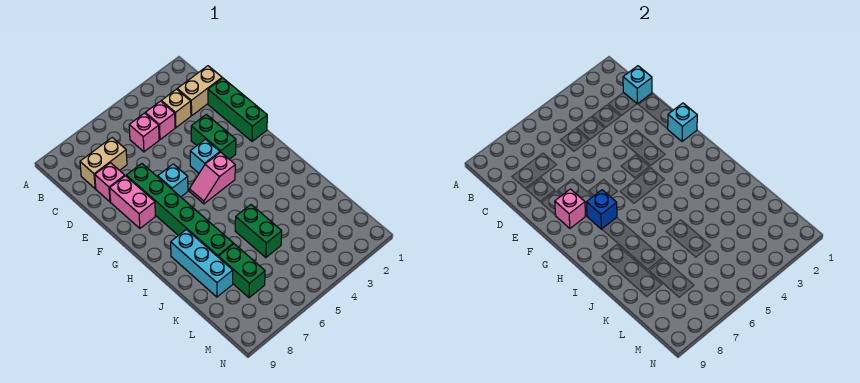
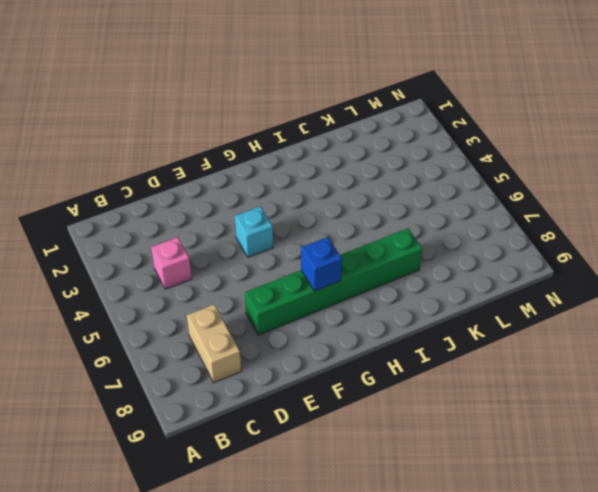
none -> tan brick C1:C2 level 1
none -> tan brick C3 level 1
none -> pink brick C5 level 1

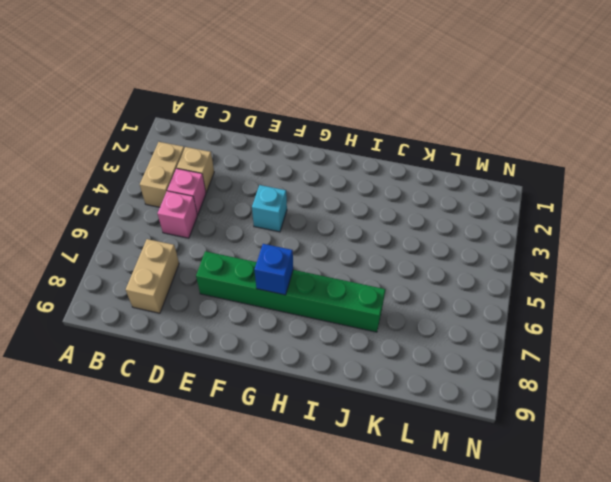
tan brick B3:B4 level 1 -> tan brick C1:C2 level 1
none -> green brick D1:F1 level 1
none -> pink brick D8 level 1
none -> green brick E3:F3 level 1

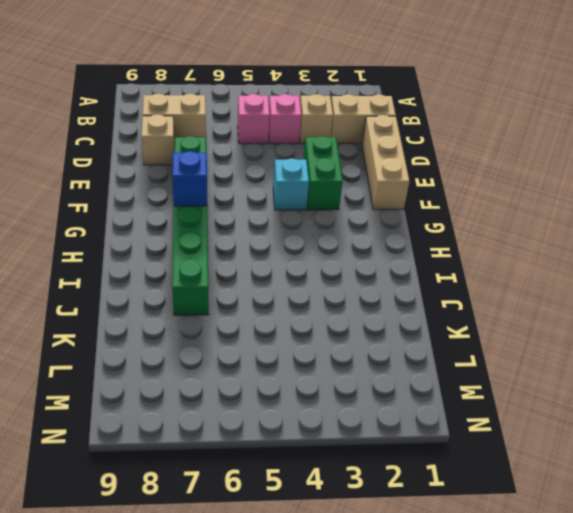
tan brick D1:F1 level 1 -> green brick D1:F1 level 1
tan brick D8 level 1 -> pink brick D8 level 1
none -> pink brick E8:F8 level 1
none -> cyan brick F6 level 1
none -> pink slope G4:G5 level 1 top 4

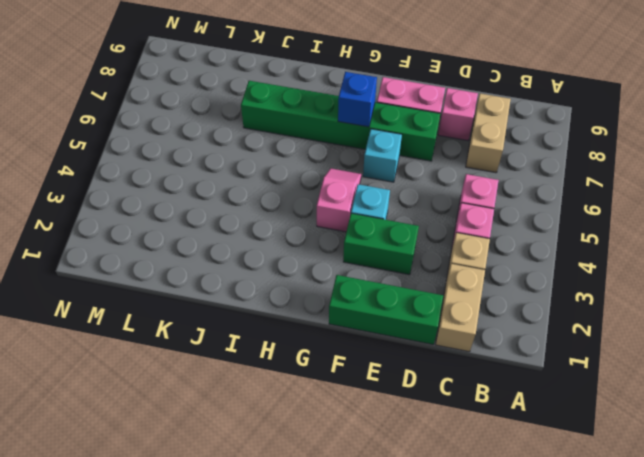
none -> cyan brick I8:K8 level 1
none -> green brick J5:K5 level 1
none -> green brick K7:L7 level 1

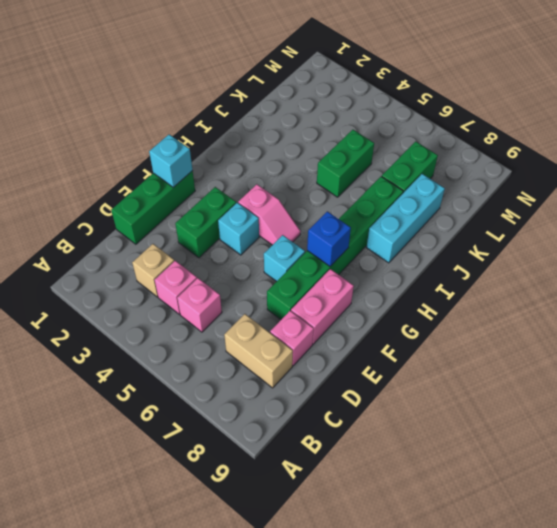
none -> tan brick C1:C2 level 1
none -> cyan brick C1 level 2
none -> pink brick F8 level 2

